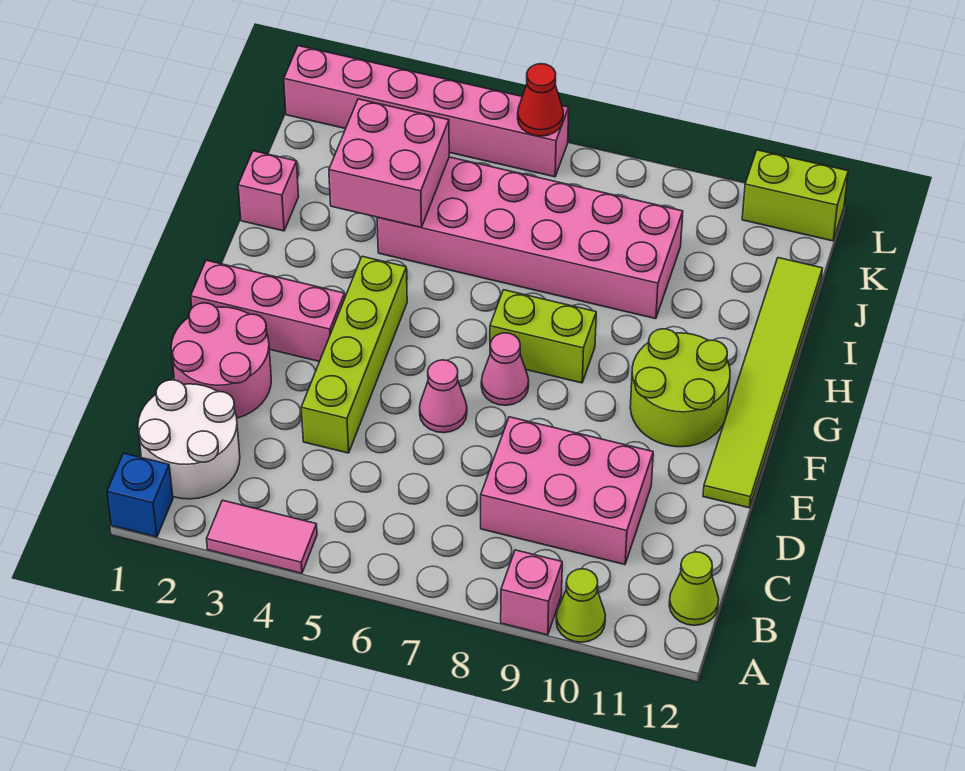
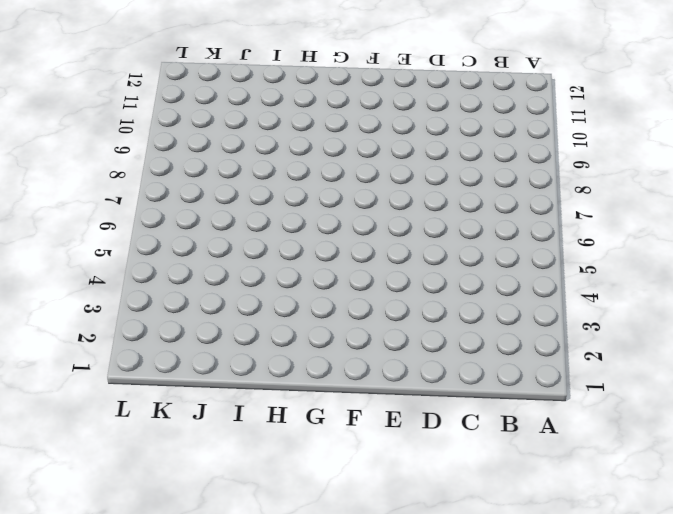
none -> blue brick A1 level 1
none -> pink tile A3:A4 level 1
none -> pink brick A9 level 1

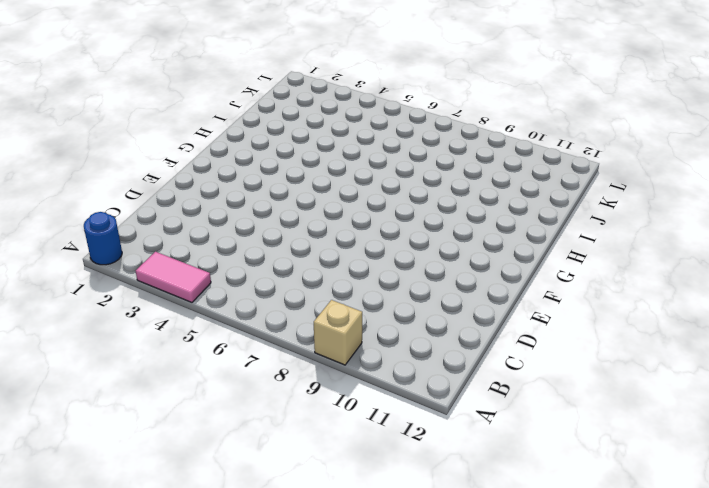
blue round brick A1 level 1 -> blue brick A1 level 1
tan brick A9 level 1 -> pink brick A9 level 1
none -> lime cone A10 level 1
none -> white round brick B1:C2 level 1
none -> lime cone B12 level 1

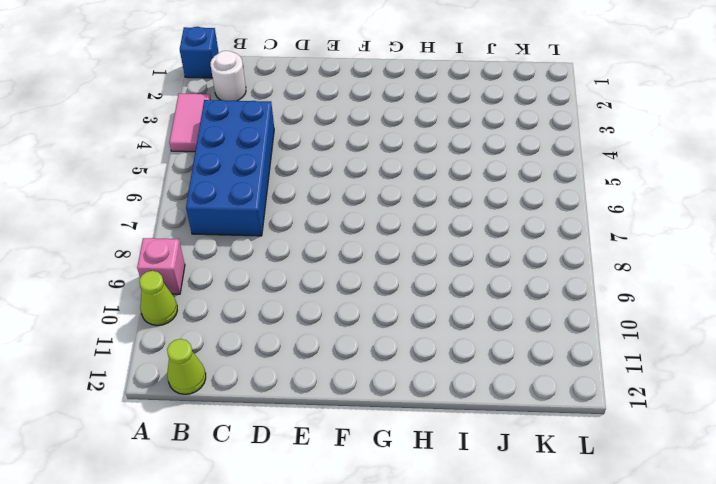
white round brick B2 level 1 -> white round brick B1:C2 level 1
blue brick B4:C7 level 1 -> none
none -> pink brick C8:D10 level 1
none -> pink round brick D1:E2 level 1
none -> lime brick D4:G4 level 1

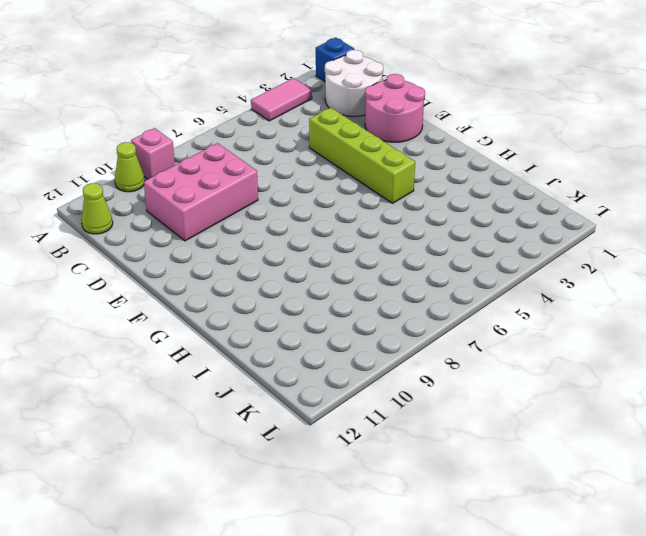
none -> pink cone E6 level 1
none -> lime tile E12:J12 level 1
none -> pink brick F1:F3 level 1

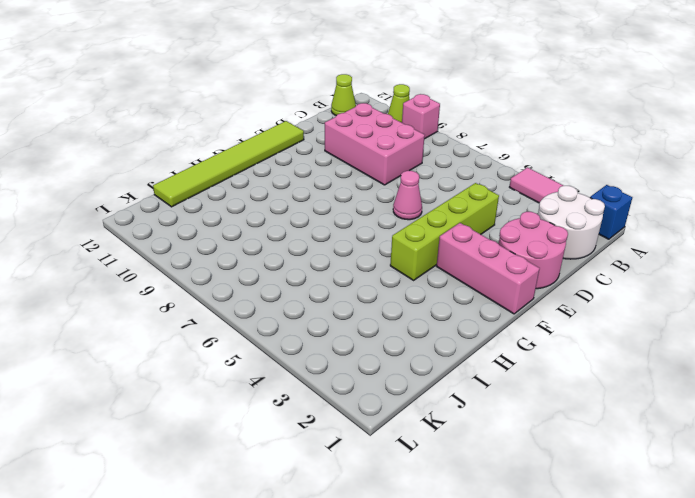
none -> pink cone F7 level 1
none -> lime round brick F10:G11 level 1
none -> lime brick G7:G8 level 1

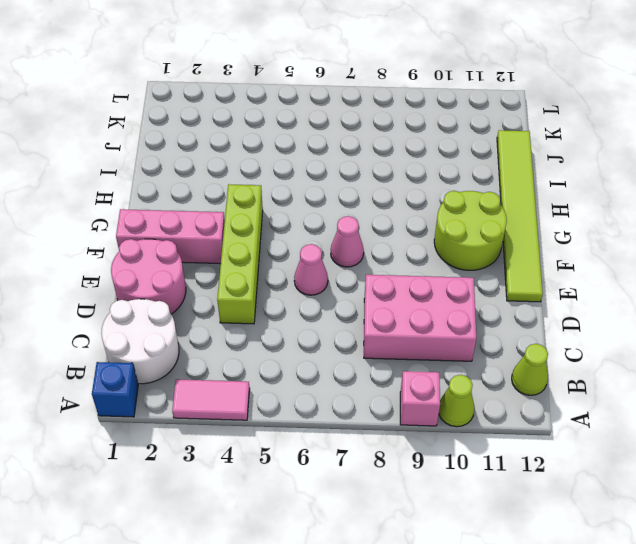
none -> lime brick G7:G8 level 1
none -> pink brick I1 level 1
none -> pink brick I4:J9 level 1

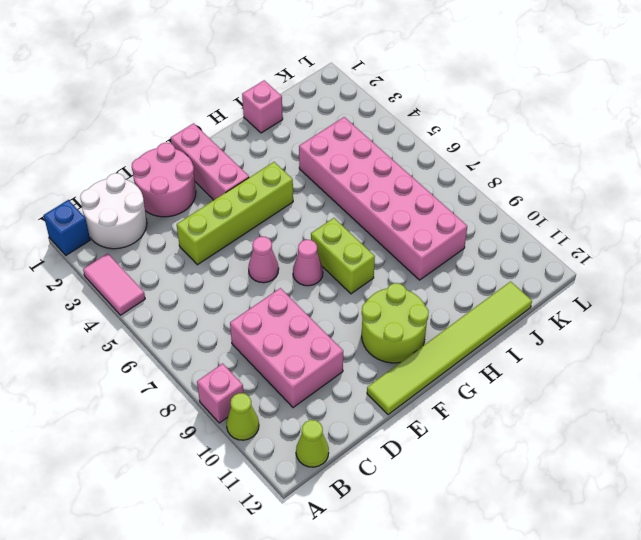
none -> pink brick L1:L6 level 1
none -> lime brick L11:L12 level 1
none -> pink brick I3:J4 level 2

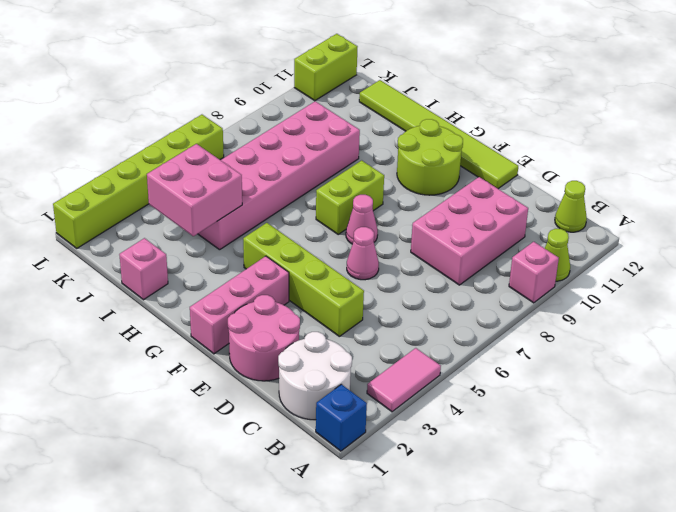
lime brick L1:L6 level 1 -> pink brick L1:L6 level 1
none -> red cone L6 level 2

